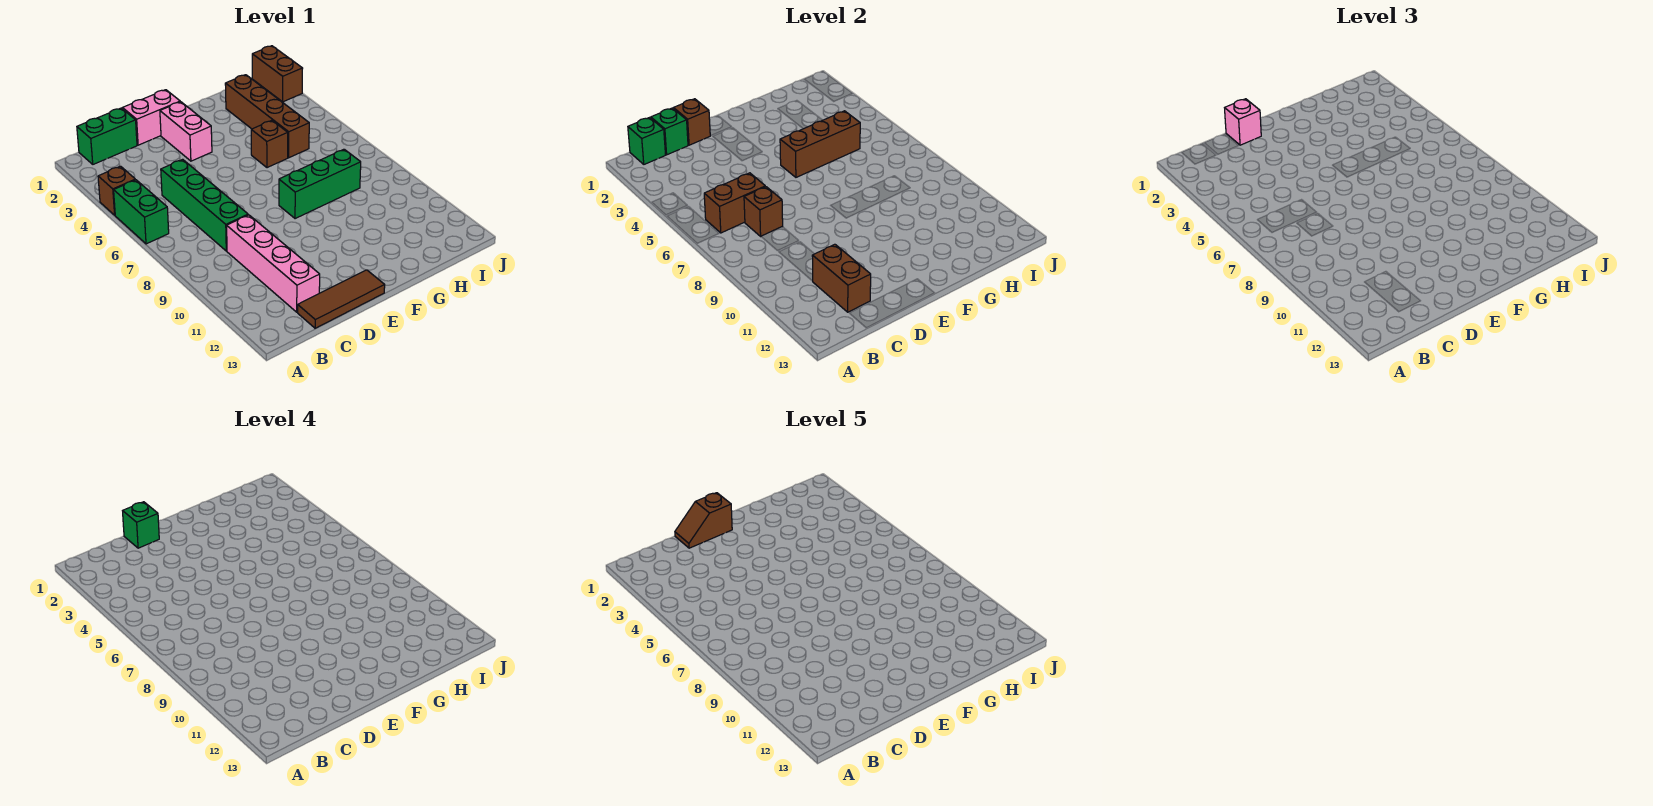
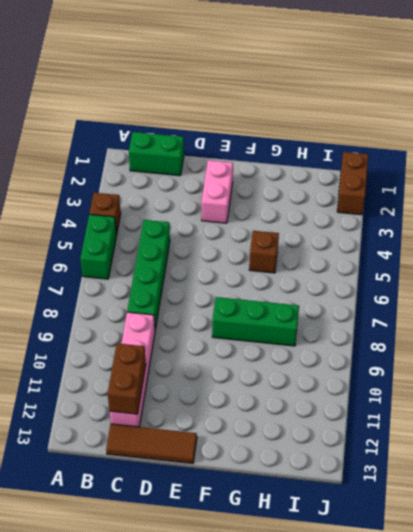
none -> pink brick D1:E1 level 1
none -> brown brick H2:H5 level 1
none -> green brick B1 level 2

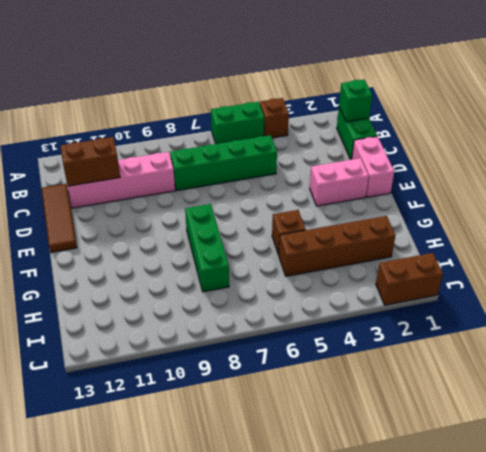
none -> brown brick B6:C6 level 2
none -> green brick C1 level 2
none -> brown brick C7 level 2

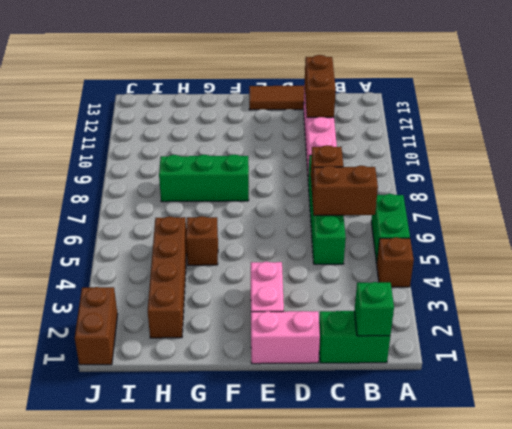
none -> green brick C1 level 2
none -> brown brick D1 level 2
none -> brown brick F5:H5 level 2

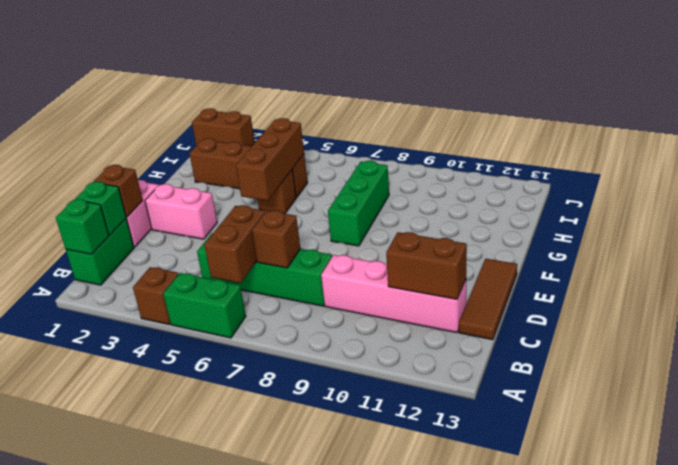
none -> pink brick D1 level 3
none -> green brick D1 level 4
none -> brown slope D1:E1 level 5 top E

